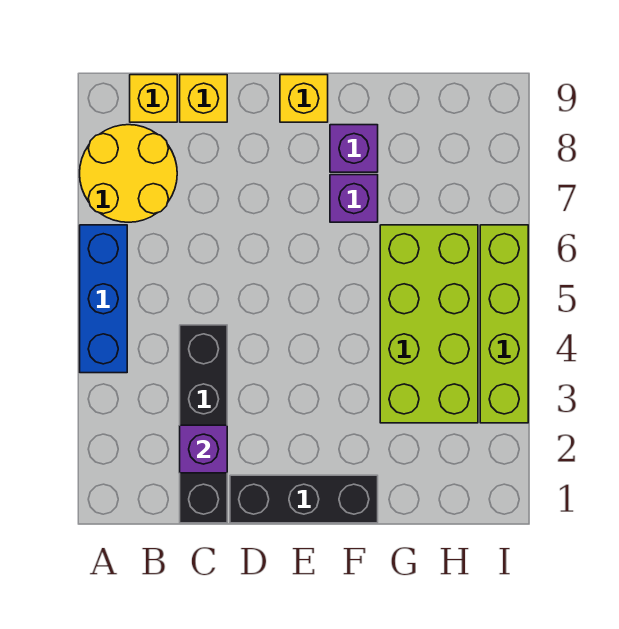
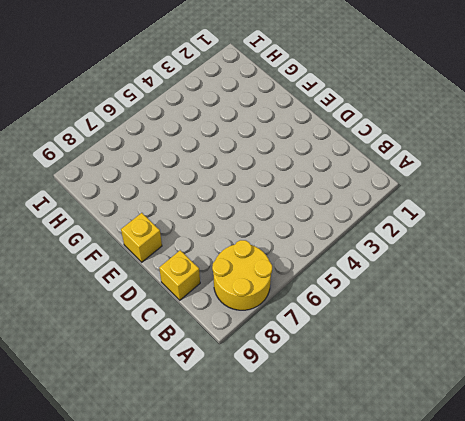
none -> blue brick A4:A6 level 1
none -> yellow brick B9 level 1
none -> black brick C1:C4 level 1

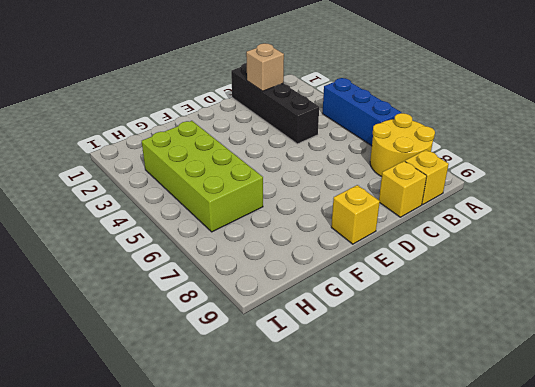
tan brick C2 level 2 -> purple brick C2 level 2
none -> black brick D1:F1 level 1
none -> purple brick F7 level 1
none -> purple brick F8 level 1

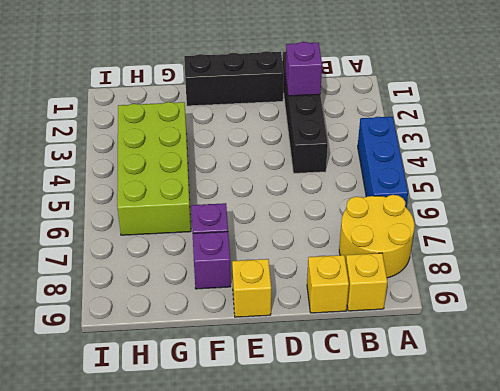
none -> lime brick I3:I6 level 1

